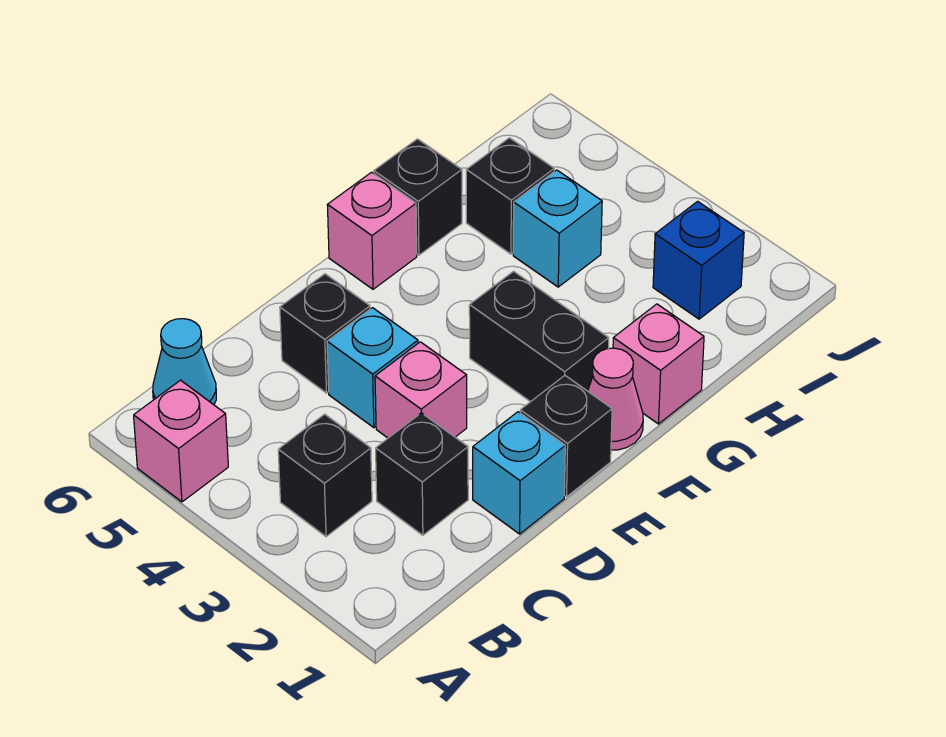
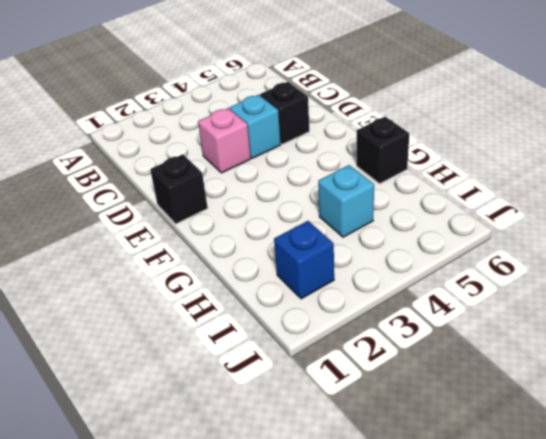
none -> pink brick A5 level 1
none -> black brick B3 level 1
none -> cyan cone B6 level 1

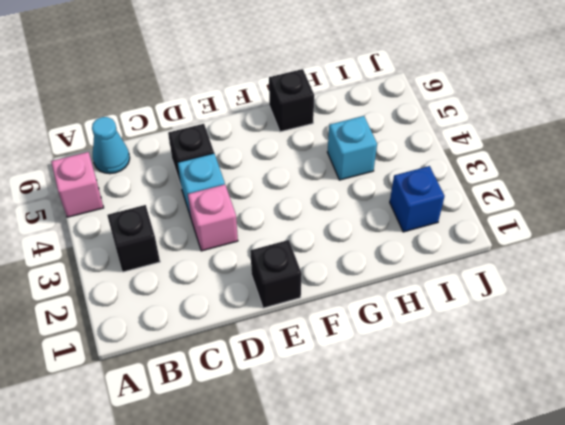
none -> black brick C2 level 1
none -> cyan brick D1 level 1
none -> pink cone F1 level 1

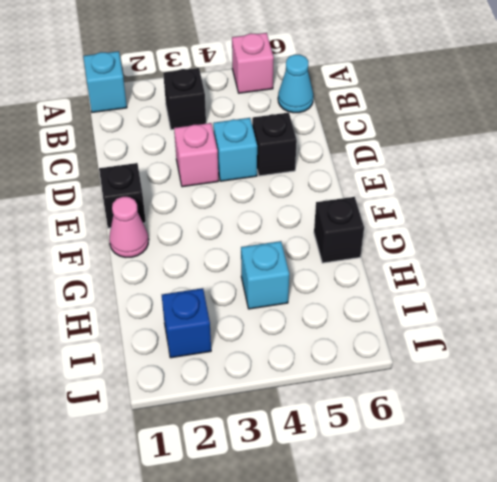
cyan brick A1 level 1 -> cyan brick D1 level 1
none -> black brick C2 level 1
none -> black brick F2:F3 level 1
none -> pink brick F6 level 1

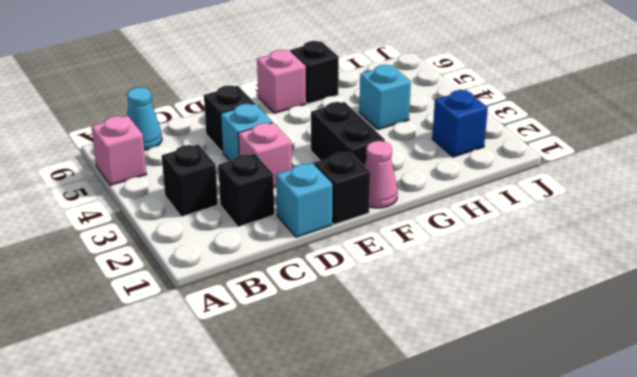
none -> pink brick G1 level 1
none -> black brick H5 level 1

